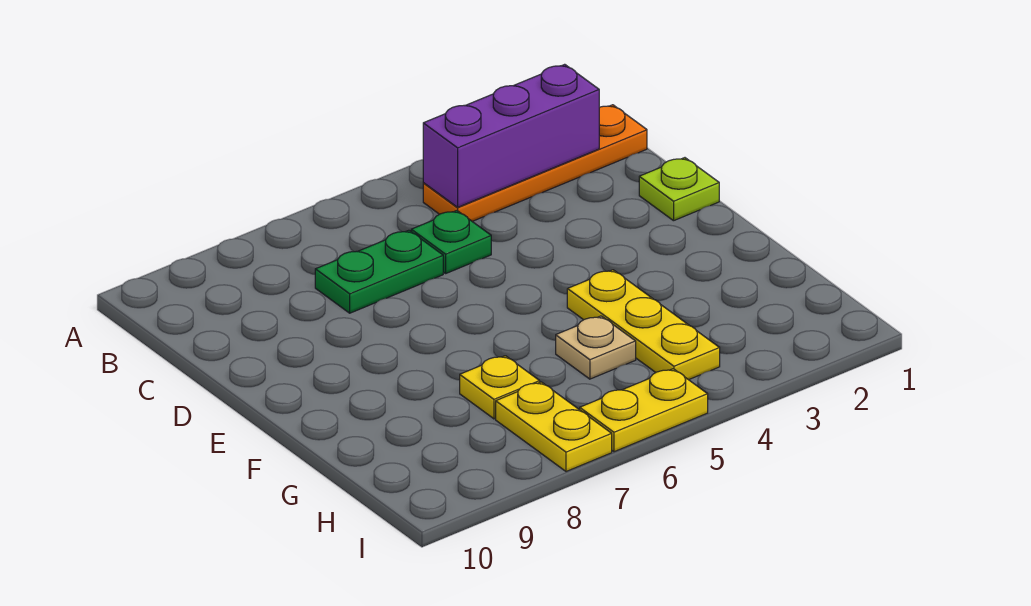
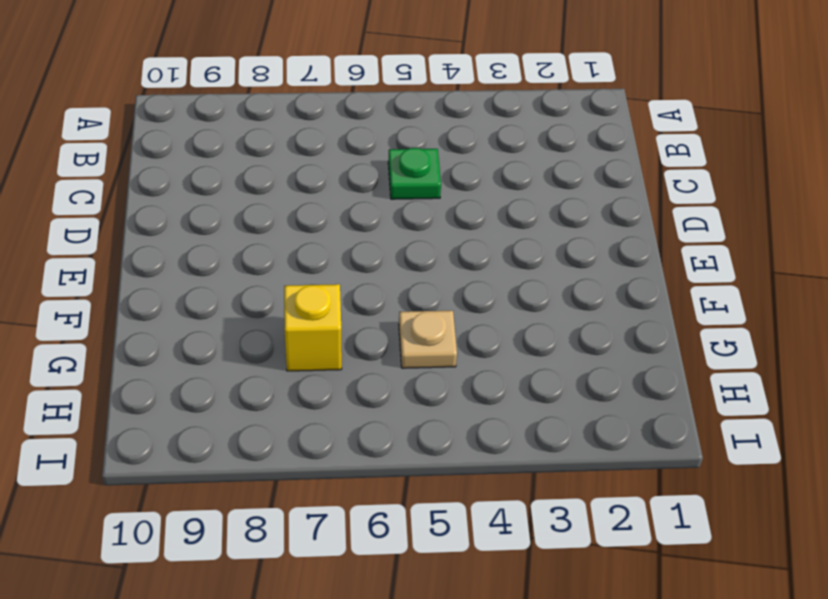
yellow brick G7 level 1 -> yellow plate G7 level 1
none -> orange plate B1:B4 level 1
none -> green plate C6:C7 level 1

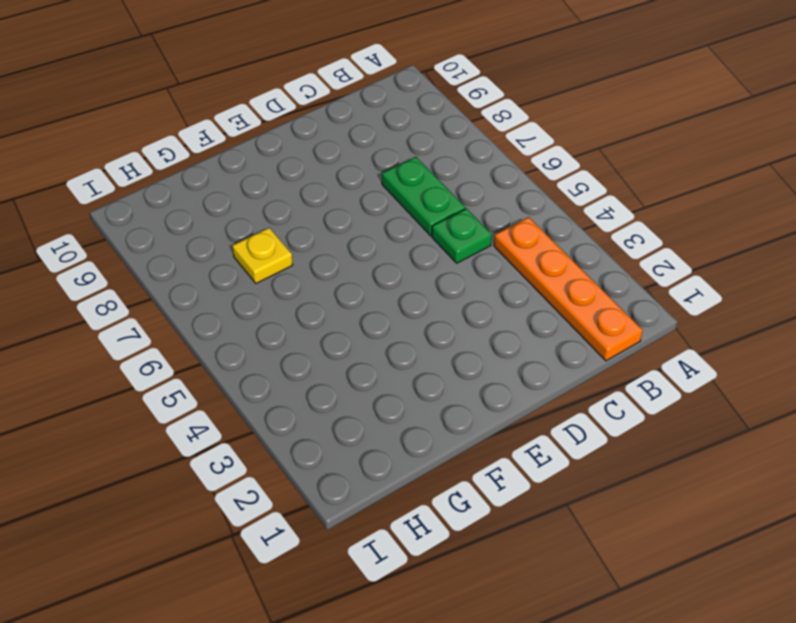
none -> lime plate D1 level 1
none -> yellow plate F4:H4 level 1

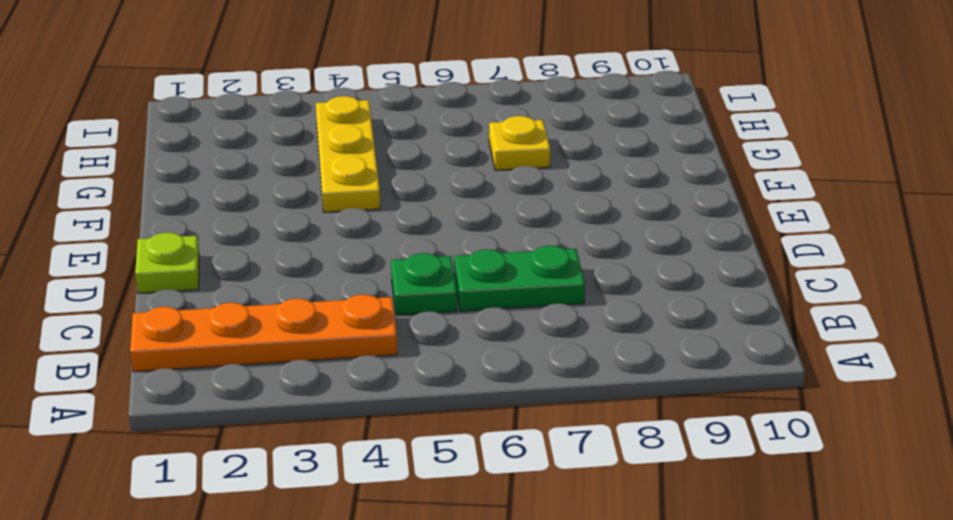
none -> tan plate G5 level 1
none -> yellow plate H7:I7 level 1

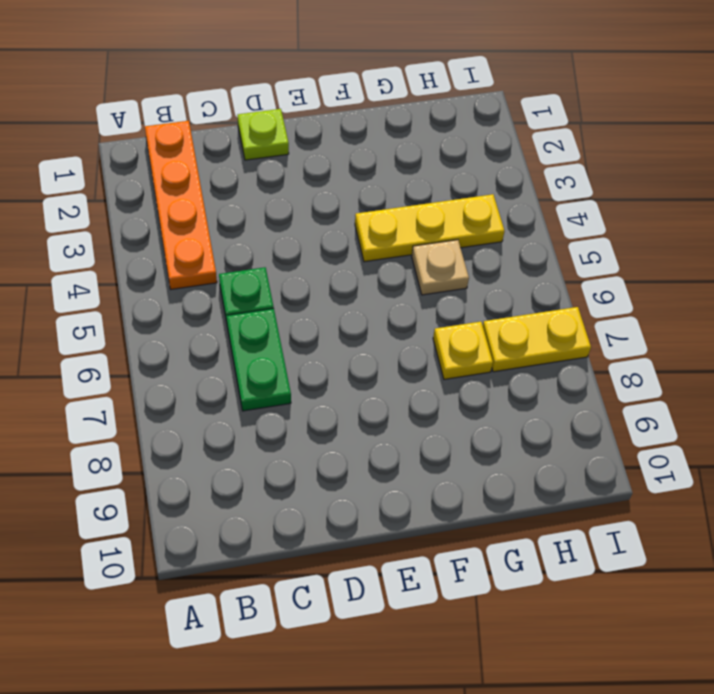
none -> yellow plate I5:I6 level 1
none -> purple brick B2:B4 level 2

